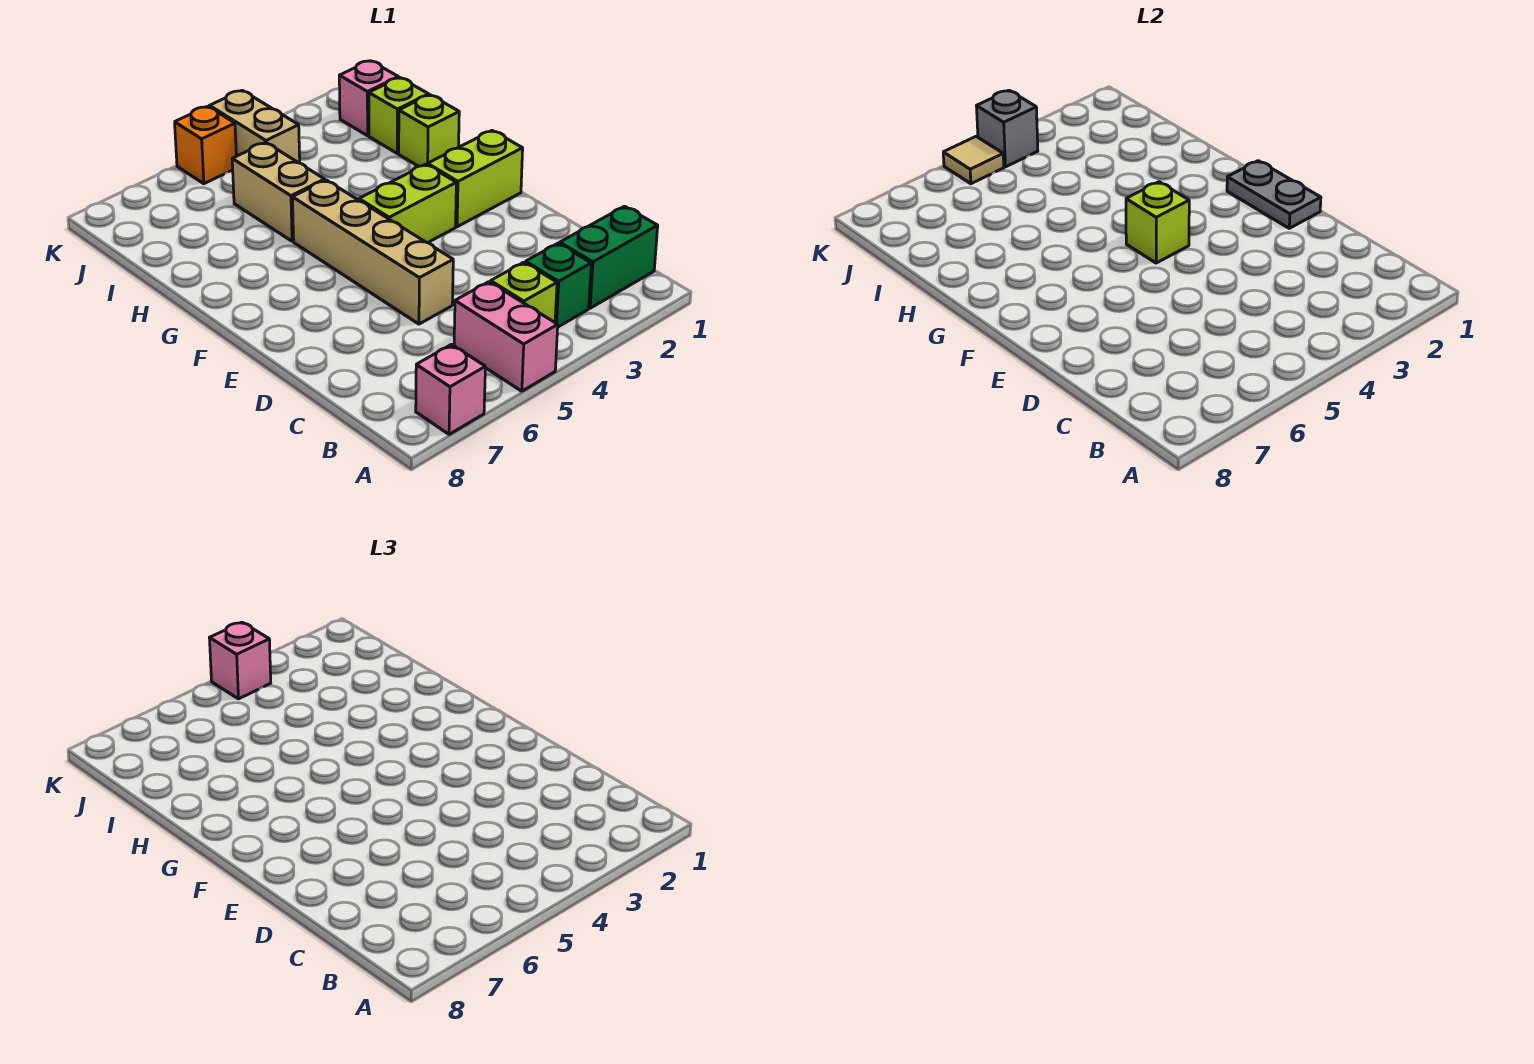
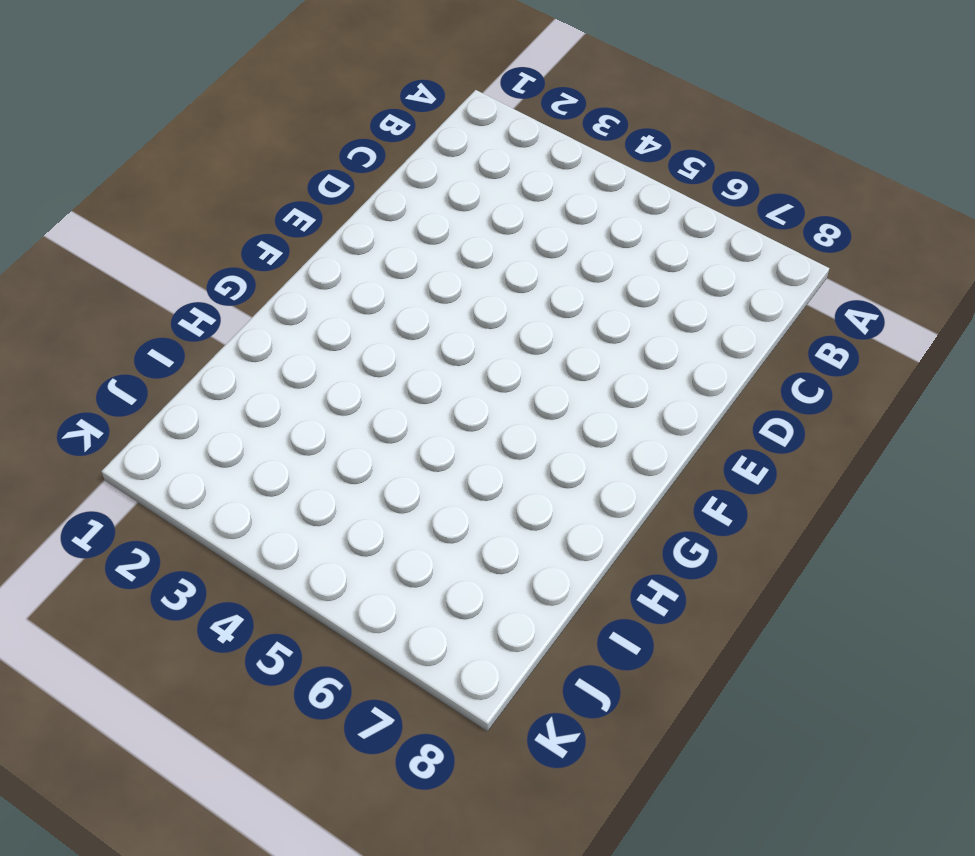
none -> pink brick A5:B5 level 1
none -> pink brick A7 level 1
none -> green brick B1:B2 level 1

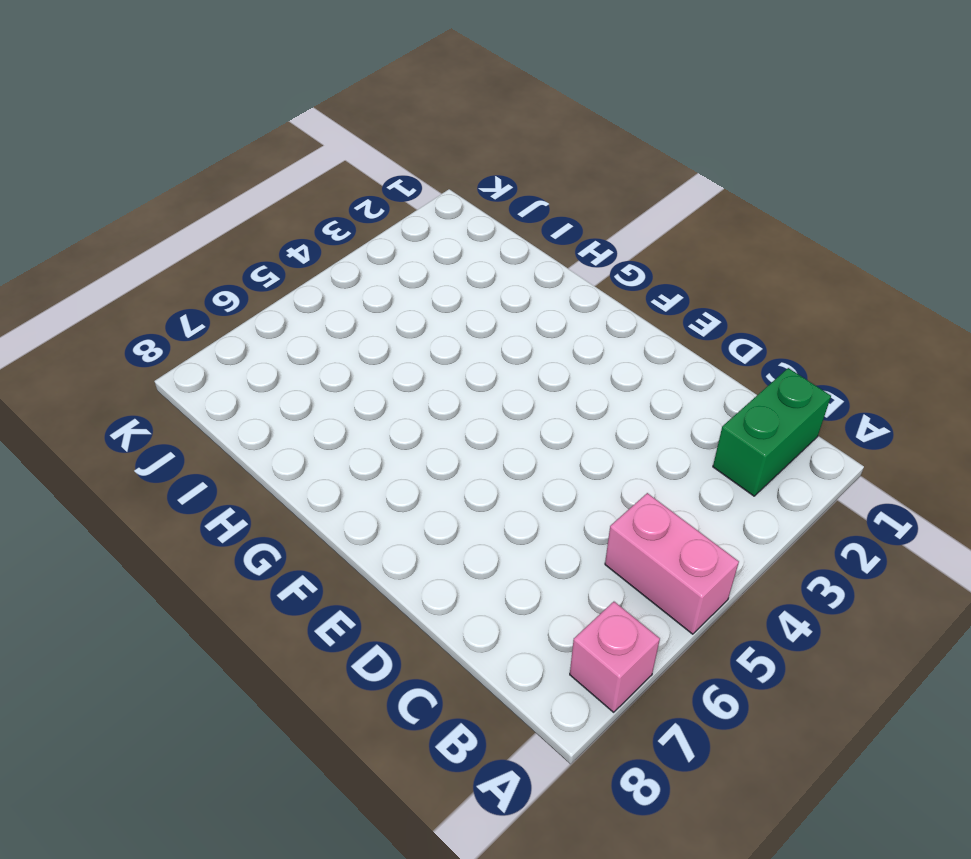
none -> green brick B3 level 1
none -> lime brick B4 level 1
none -> tan brick D5:G5 level 1

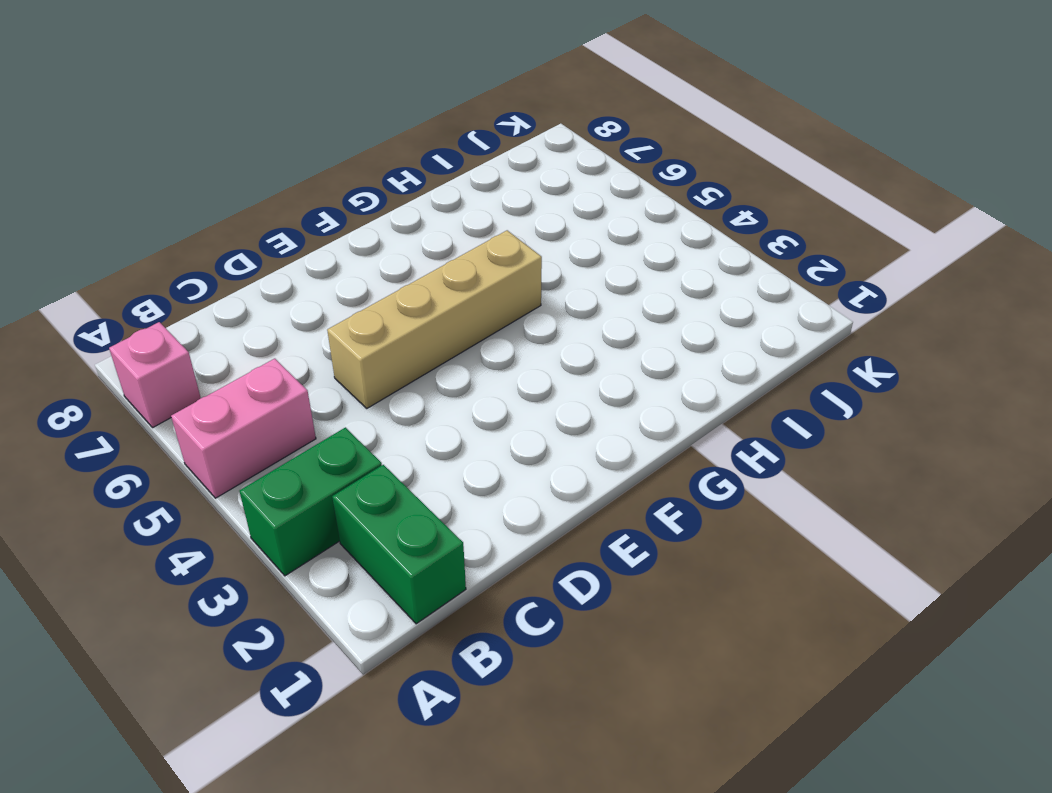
green brick A3:B3 level 1 -> green brick B3 level 1
none -> lime brick B4 level 1
none -> lime brick F1:F2 level 1
none -> lime brick F3:F4 level 1

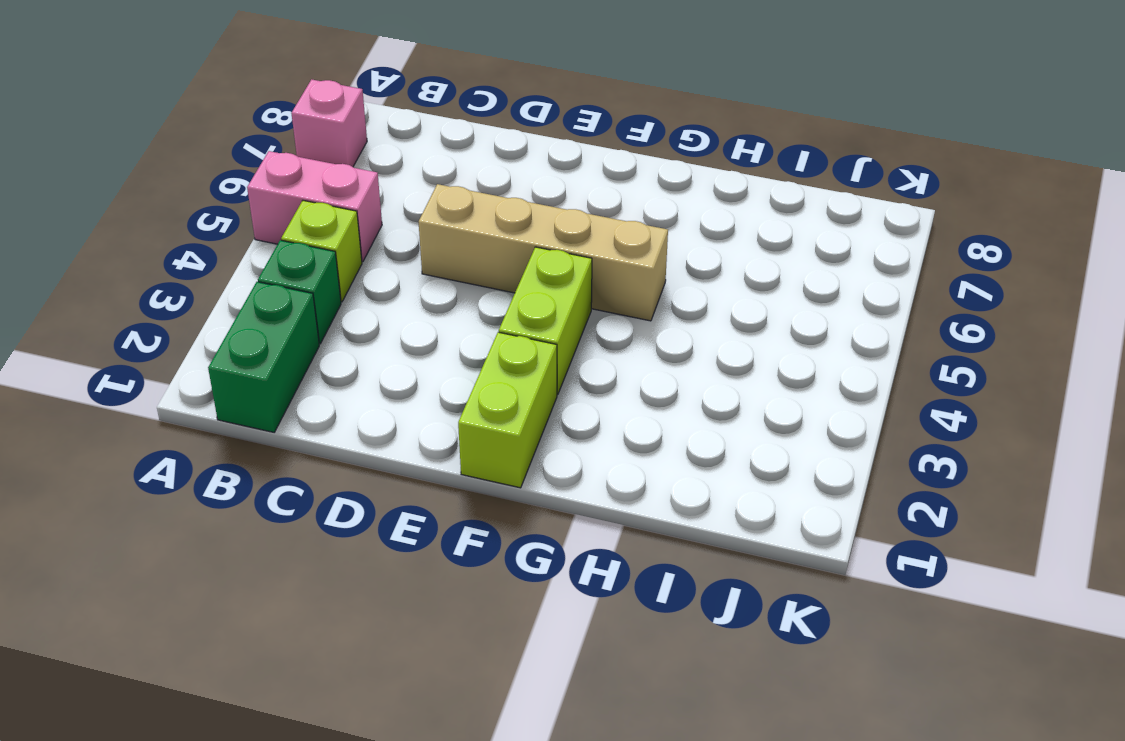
none -> lime brick H1 level 1
none -> tan brick H5:I5 level 1
none -> lime brick I1 level 1

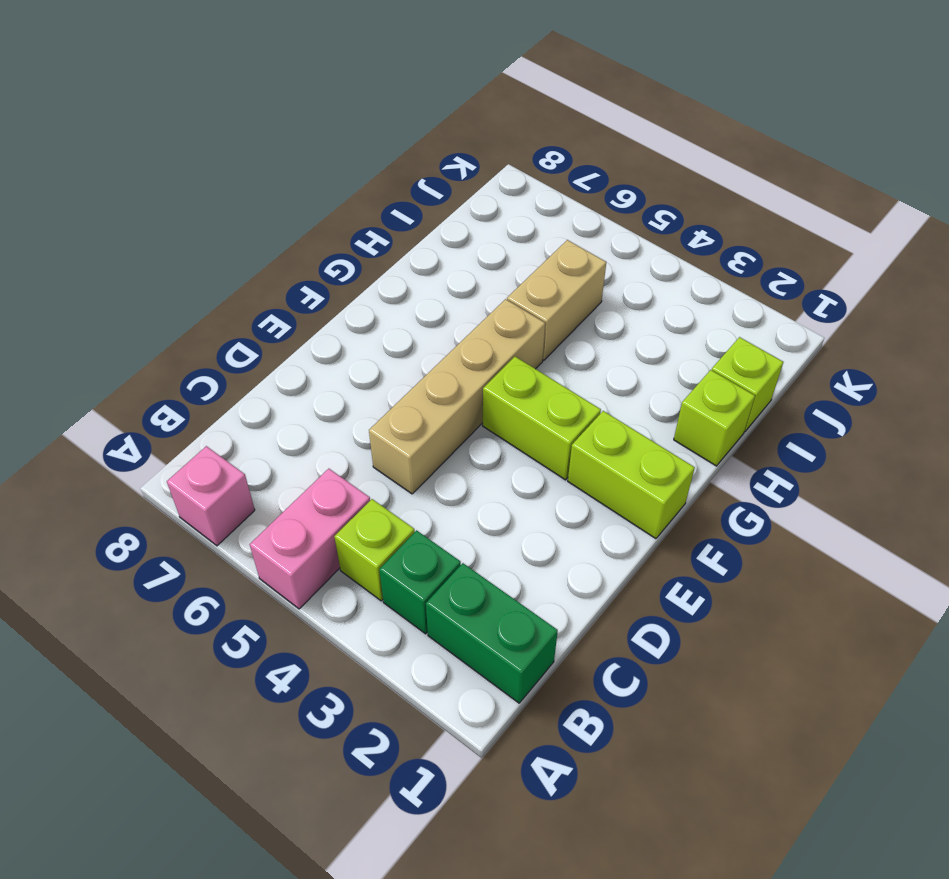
none -> pink brick J1 level 1
none -> tan brick J4:K4 level 1
none -> orange brick K5 level 1

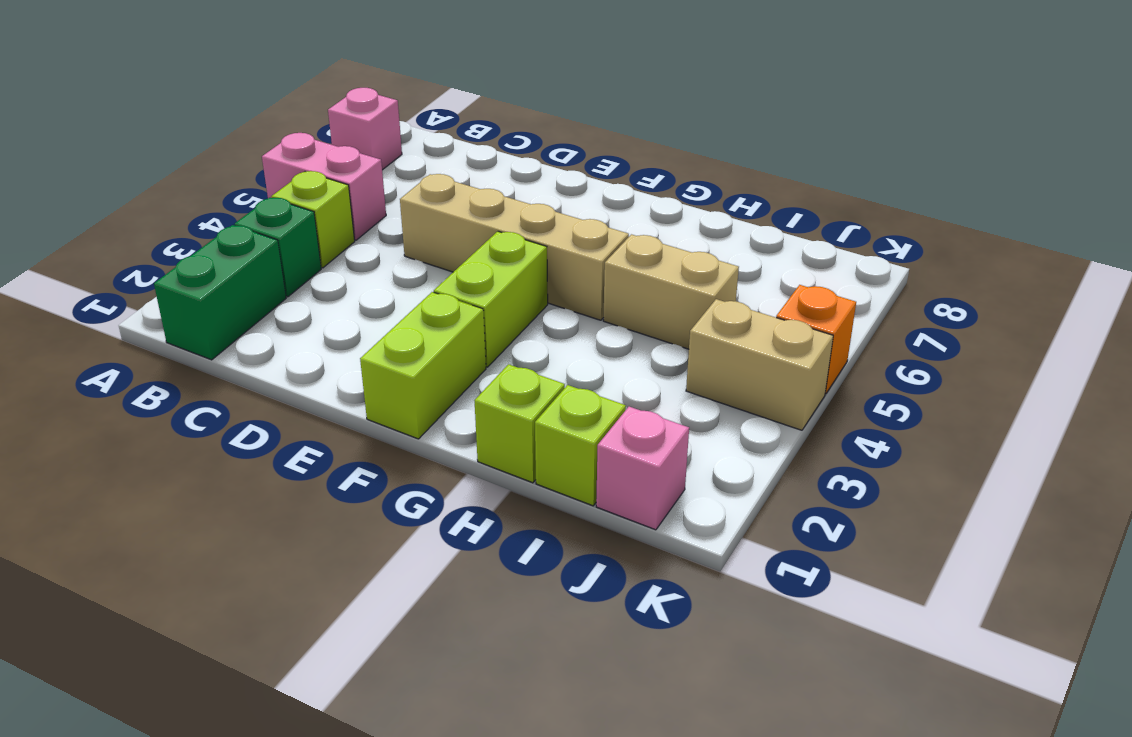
none -> grey plate E1:F1 level 2
none -> lime brick F4 level 2
none -> grey brick K4 level 2

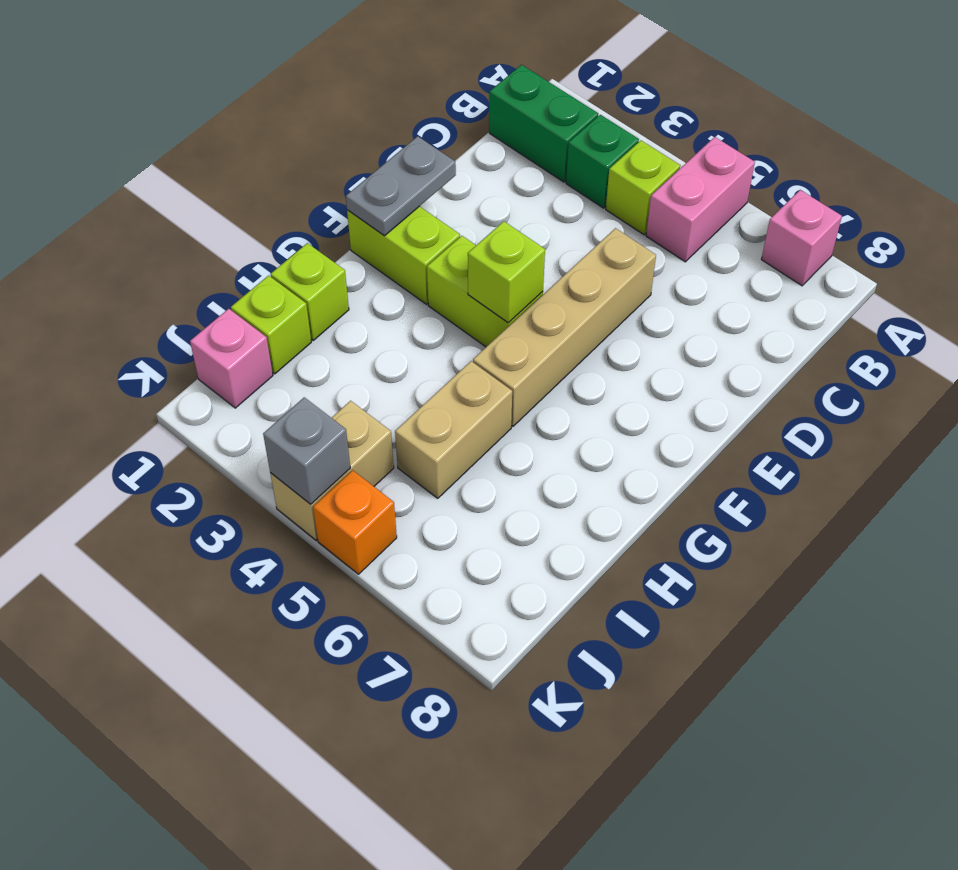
none -> tan tile K5 level 2
none -> pink brick K4 level 3

